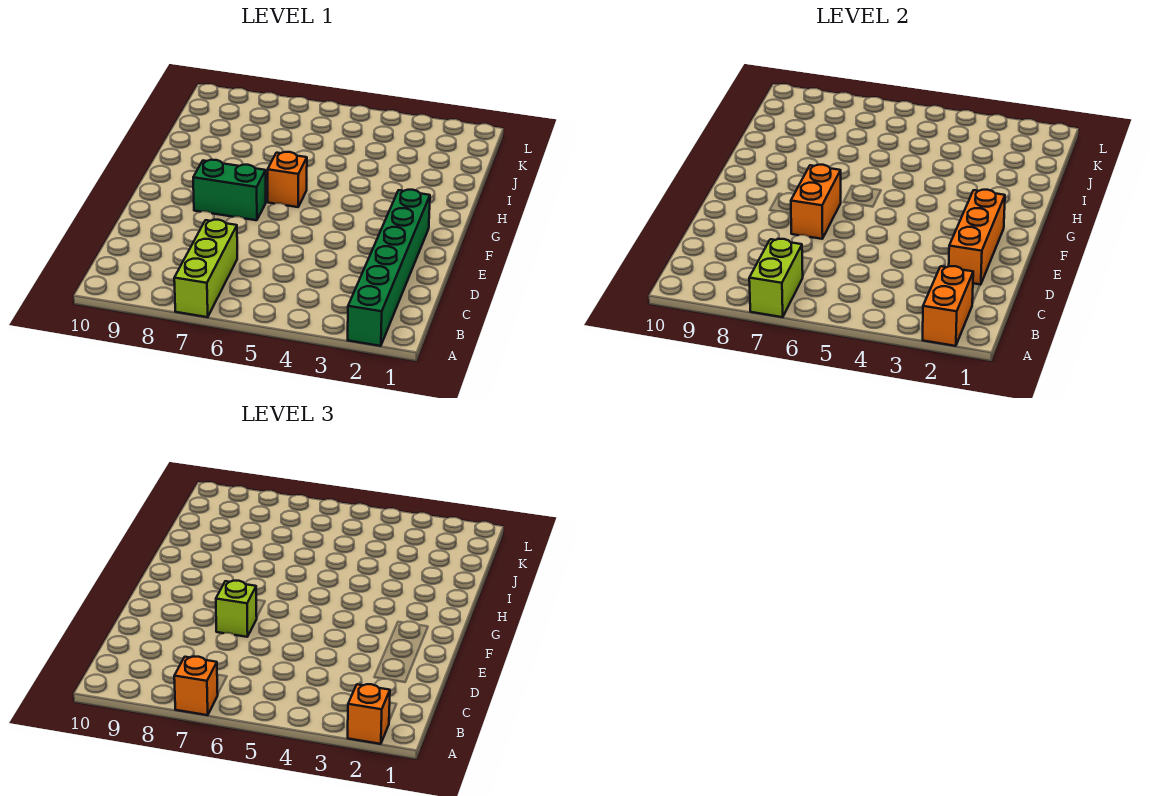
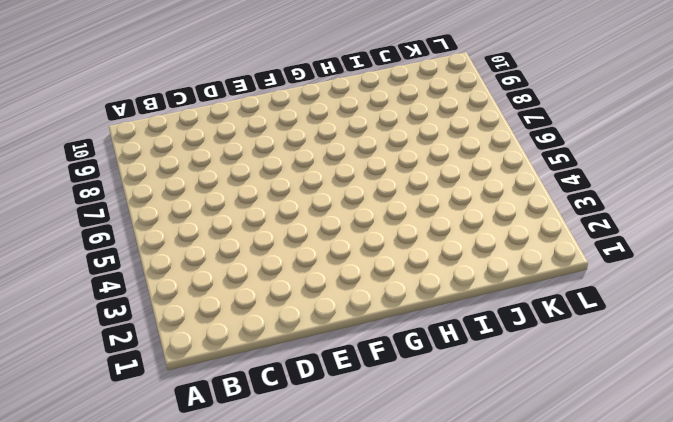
none -> green brick A2:F2 level 1
none -> lime brick A7:C7 level 1

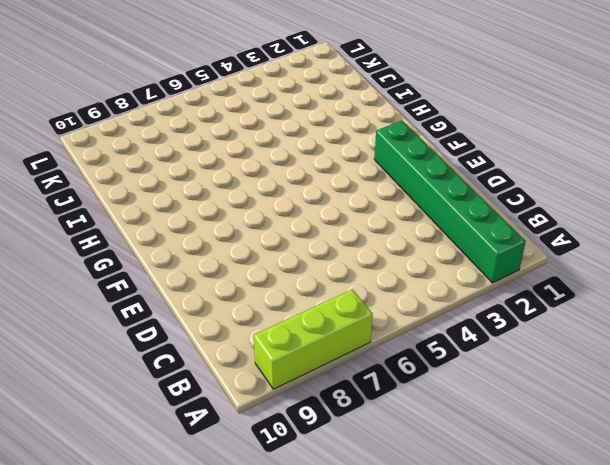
lime brick A7:A9 level 1 -> lime brick A7:C7 level 1
none -> green brick F7:F8 level 1
none -> orange brick G6 level 1

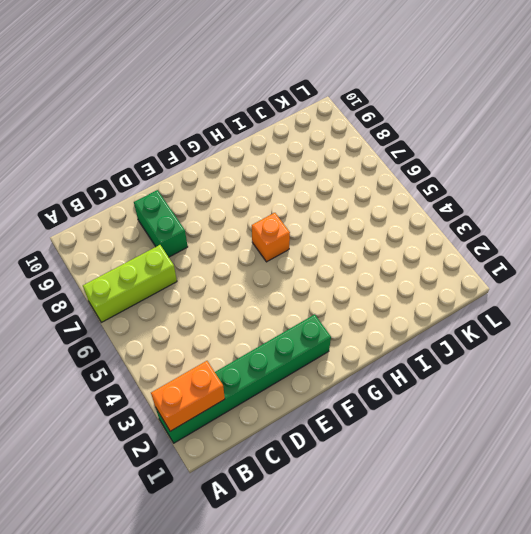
green brick D8:D9 level 1 -> green brick F7:F8 level 1
none -> lime brick A7:B7 level 2
none -> orange brick D2:F2 level 2

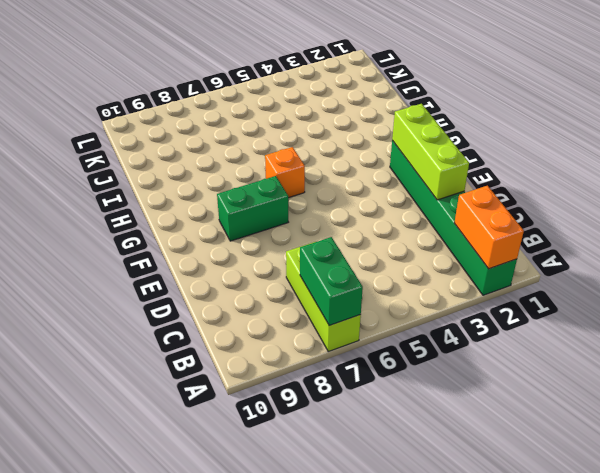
green brick A7:B7 level 2 -> lime brick A7:B7 level 2
lime brick D2:F2 level 2 -> orange brick D2:F2 level 2
none -> orange brick E7:F7 level 2
none -> orange brick A2 level 3

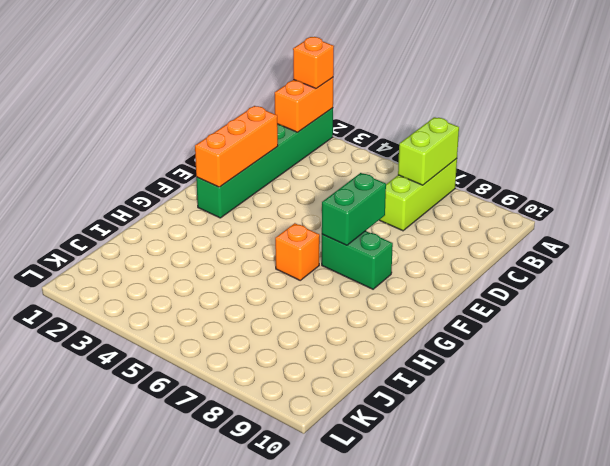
green brick E7:F7 level 2 -> orange brick E7:F7 level 2
none -> orange brick A7 level 3
none -> lime brick E7 level 3

